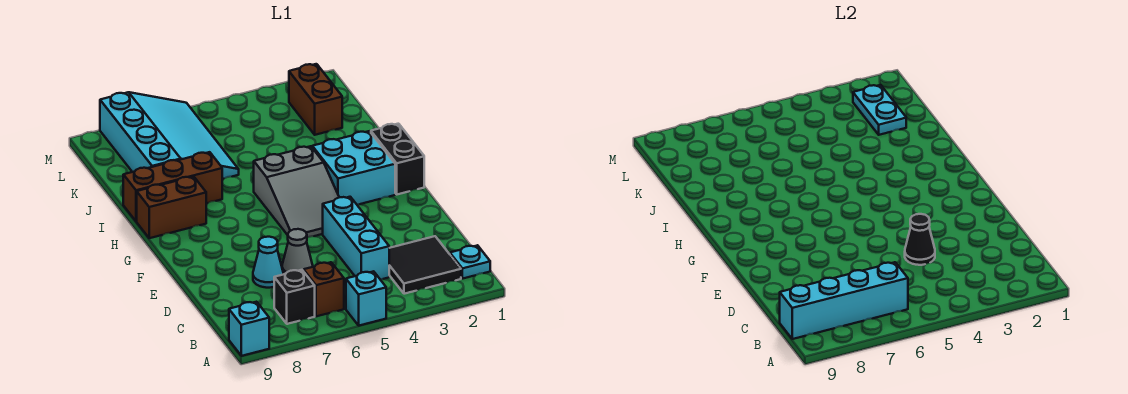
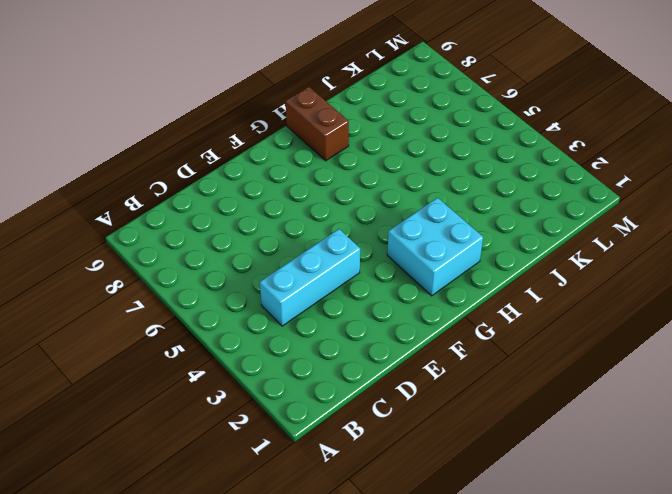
none -> cyan brick A5 level 1
none -> cyan brick A9 level 1
none -> cyan plate B1 level 1

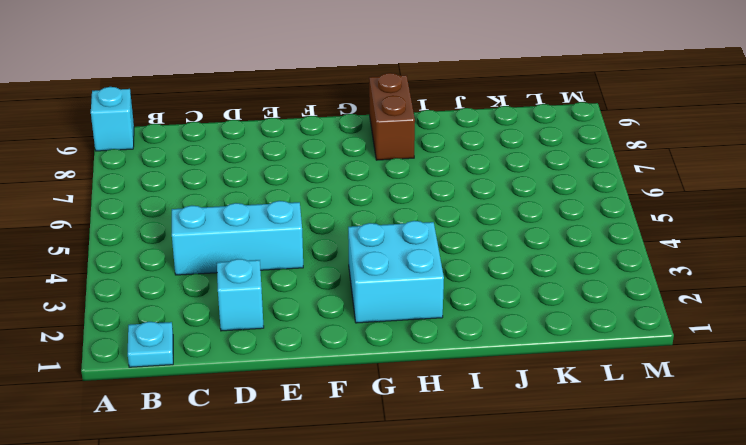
cyan brick D2 level 1 -> cyan brick A5 level 1
none -> black tile B2:C3 level 1
none -> brown brick B6 level 1
none -> black brick B7 level 1

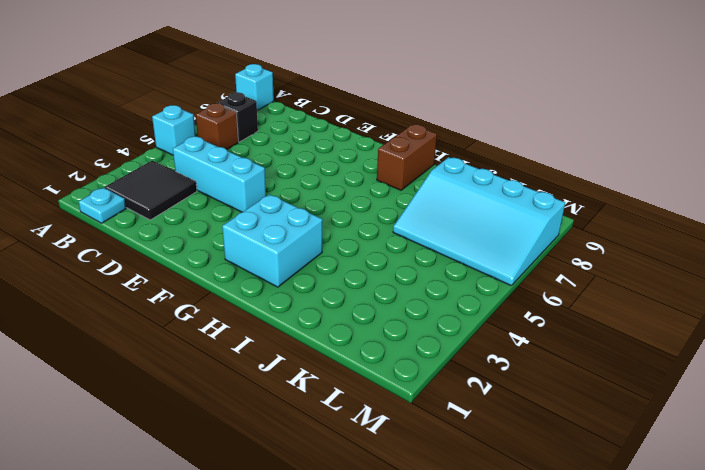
none -> grey cone D6 level 1
none -> cyan cone D7 level 1
none -> grey slope F4:H5 level 1 top H

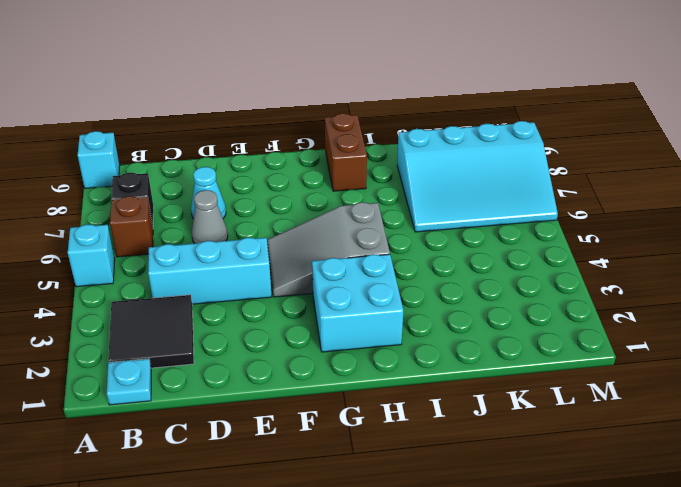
none -> black brick G1:H1 level 1
none -> brown brick I7:I9 level 1
none -> brown brick K2:L2 level 1

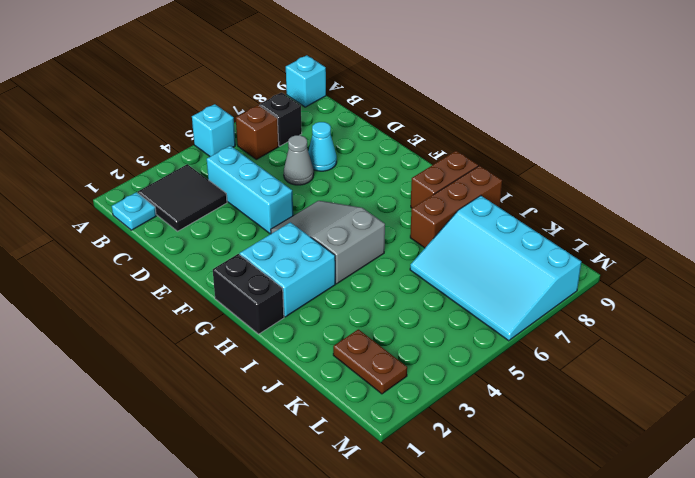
brown plate K2:L2 level 1 -> brown brick K2:L2 level 1
none -> cyan brick B6:B9 level 2
none -> black cone D4 level 2
none -> cyan plate K2:L2 level 2

